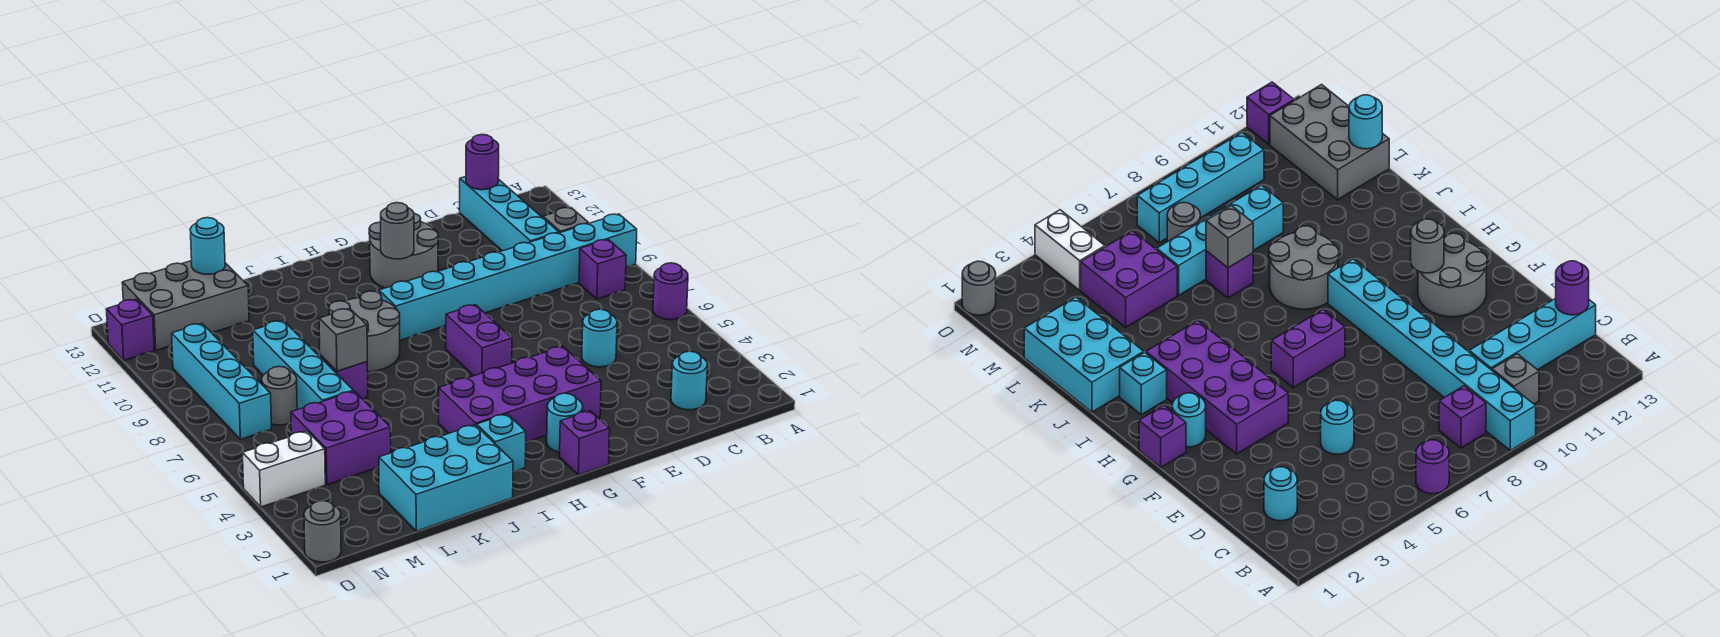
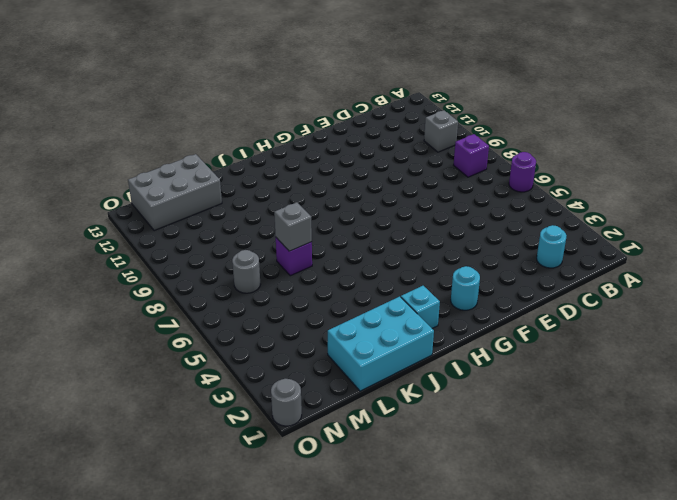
none -> cyan brick A9:H9 level 1
none -> cyan brick C10:C13 level 1
none -> cyan round brick D5 level 1

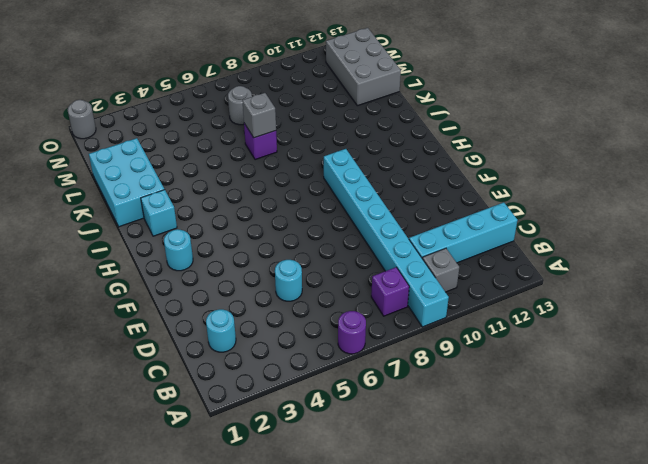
none -> purple brick F3:I4 level 1
none -> grey round brick F11:G12 level 1
none -> purple brick G1 level 1

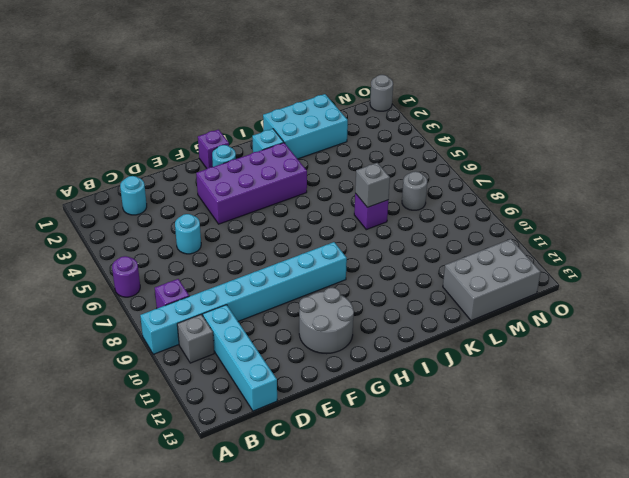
none -> purple brick G6:G7 level 1
none -> grey round brick I8:J9 level 1
none -> purple brick L4:M5 level 1

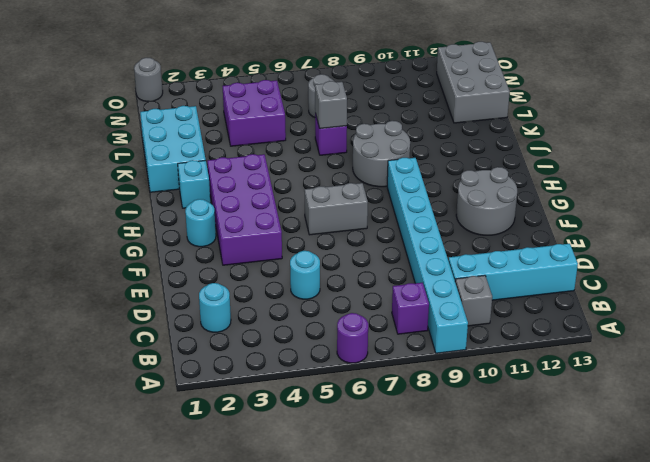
grey brick G6:G7 level 1 -> purple brick G6:G7 level 1
none -> purple brick G1 level 1
none -> cyan brick L6:L9 level 1
none -> white brick N4:O4 level 1

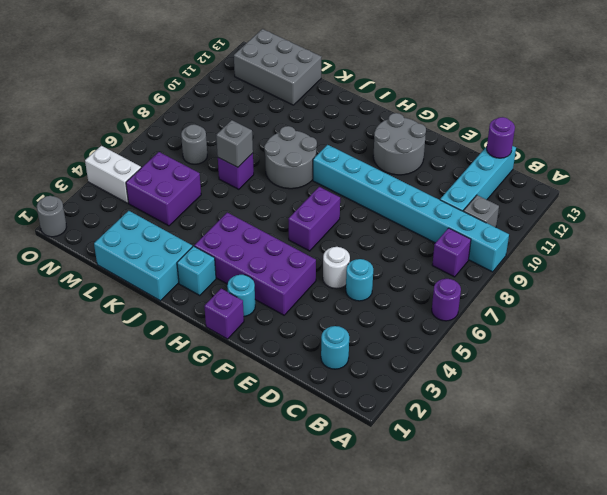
white round brick E5 level 1 -> none
none -> cyan brick L6:L9 level 1
none -> cyan brick N7:N10 level 1
none -> purple brick O12 level 1

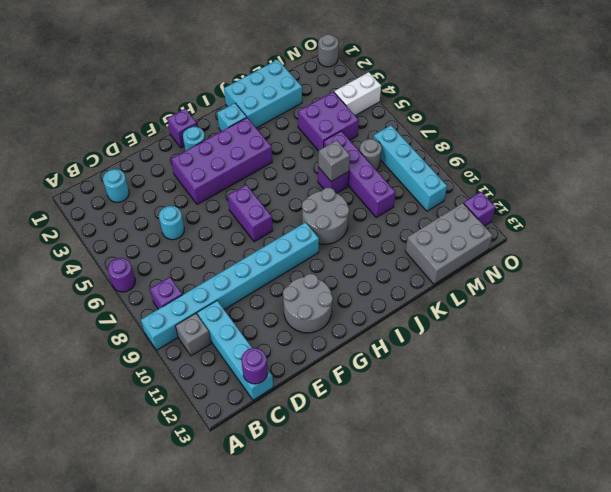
purple brick L6:L9 level 1 -> cyan brick L6:L9 level 1
none -> grey round brick G11 level 2
none -> cyan round brick L13 level 2

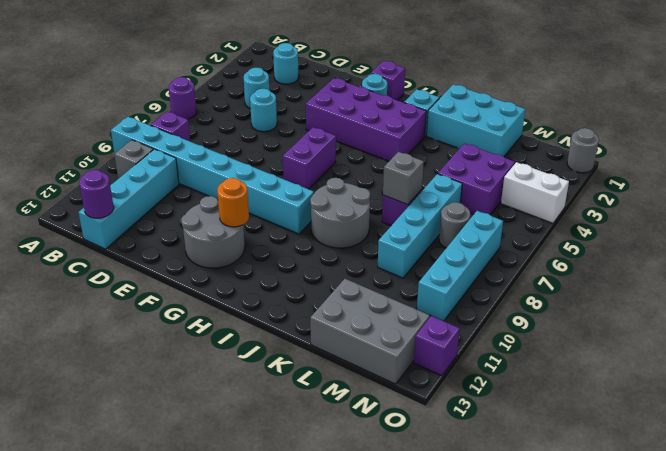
cyan round brick C4 level 1 -> cyan round brick L13 level 2
orange round brick G11 level 2 -> grey round brick G11 level 2

